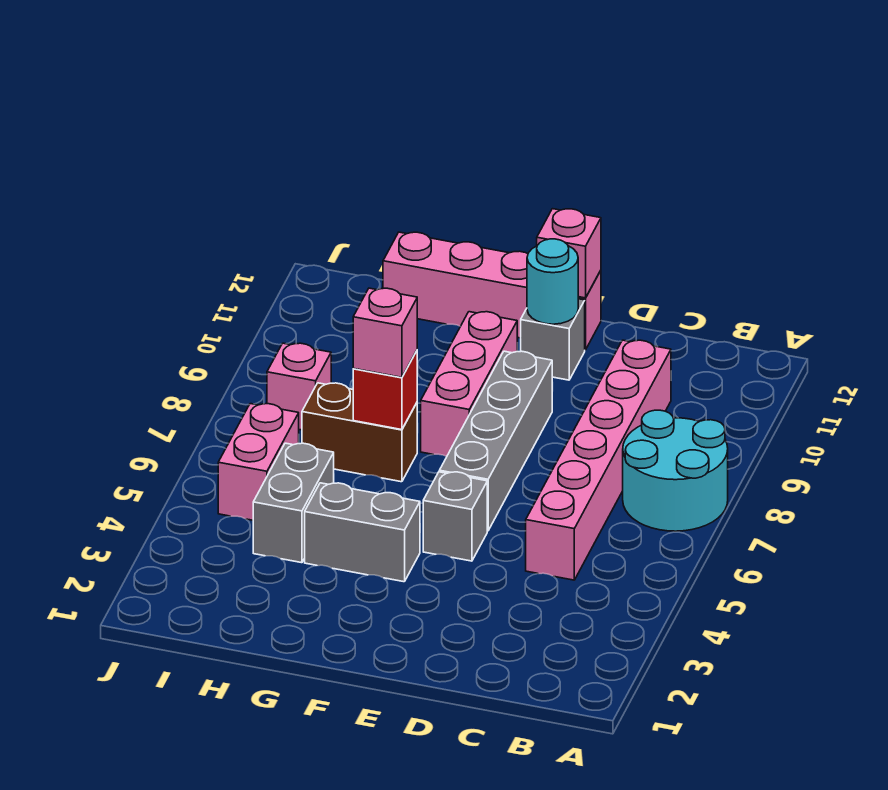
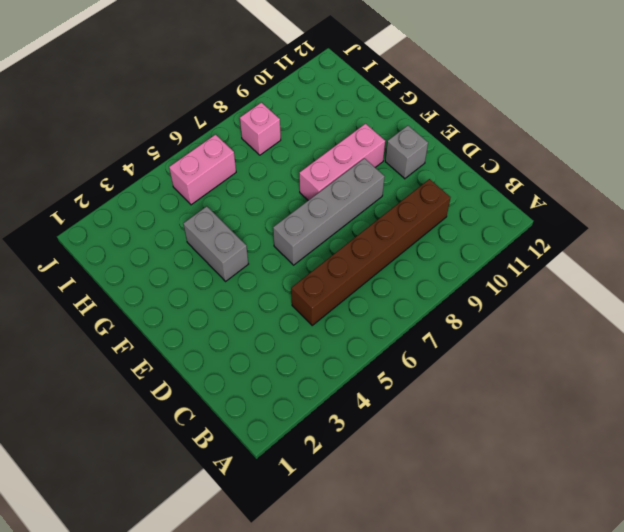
brown brick C5:C10 level 1 -> pink brick C5:C10 level 1
none -> cyan round brick A7:B8 level 1
none -> grey brick E5 level 1
none -> pink brick E12:H12 level 1

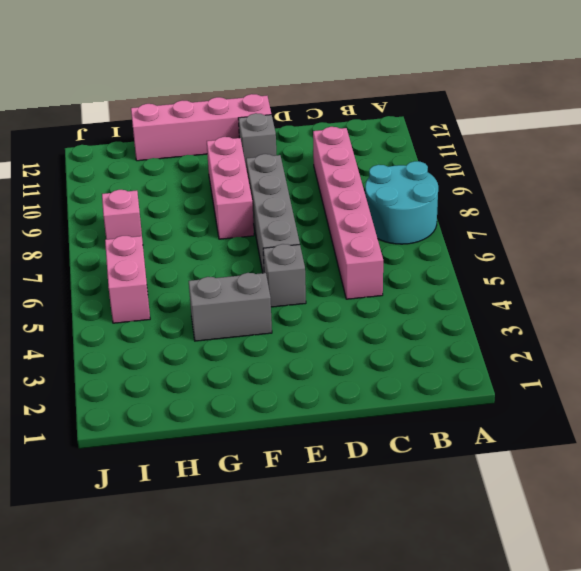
none -> brown brick G7:H7 level 1
none -> grey brick H4:H5 level 1
none -> cyan round brick E11 level 2

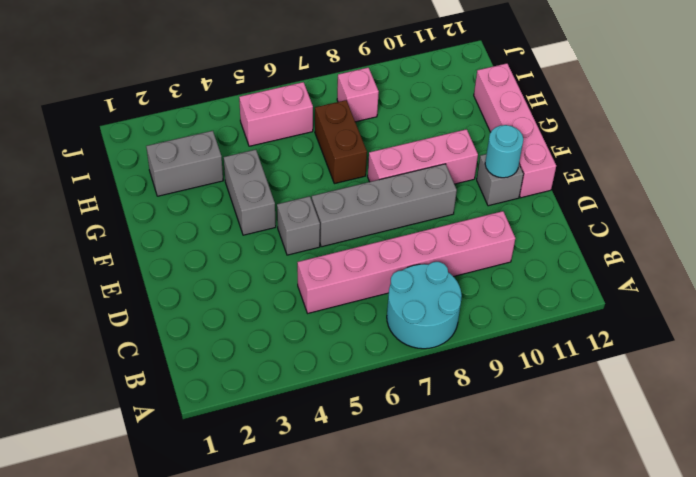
grey brick H2:H3 level 1 -> grey brick H4:H5 level 1
none -> pink brick E12 level 2
none -> red brick G7 level 2
none -> pink brick G7 level 3

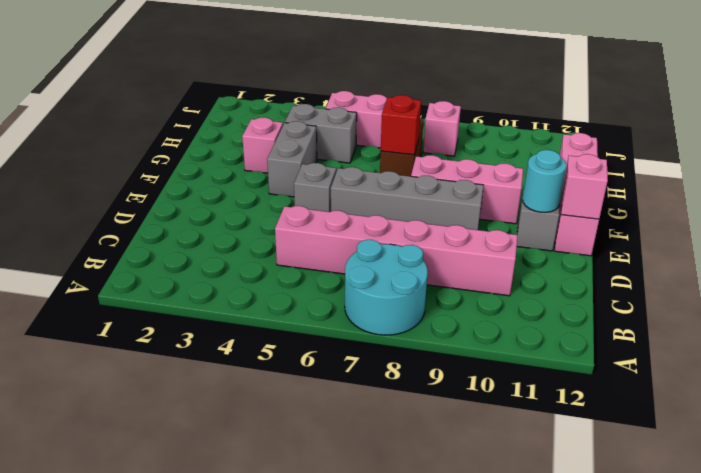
pink brick G3 level 1 -> pink brick G7 level 3

